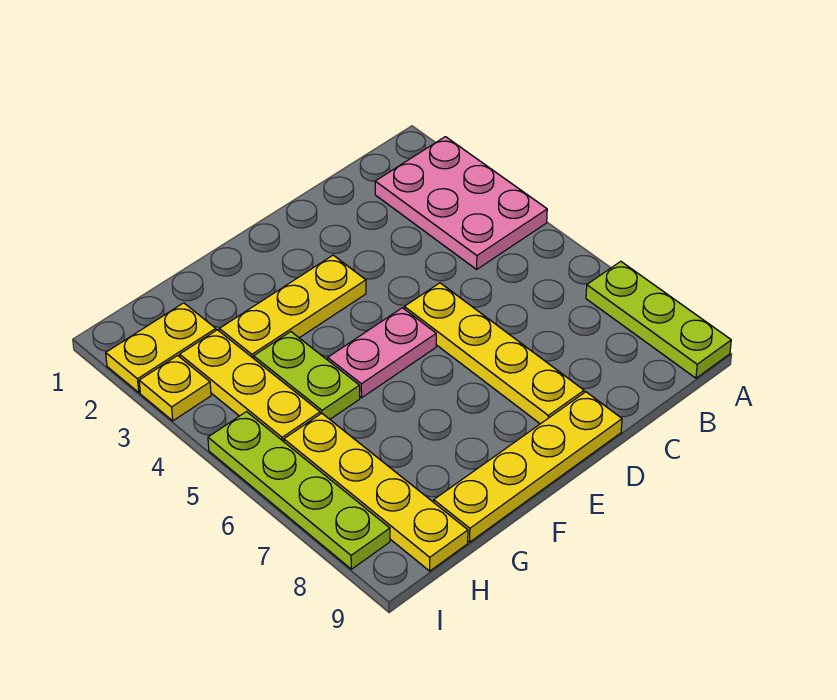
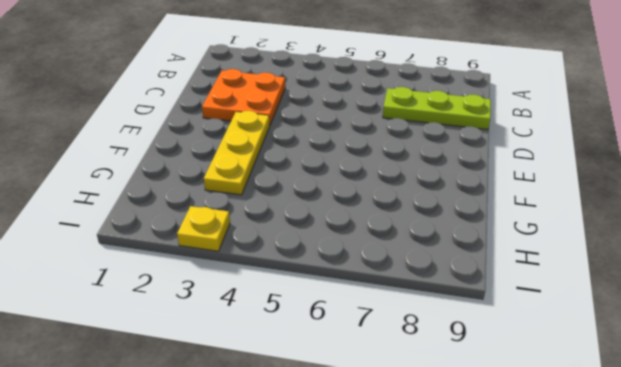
orange plate C2:D3 level 1 -> none
lime plate C7:C9 level 1 -> lime plate A7:A9 level 1
none -> pink plate A2:B4 level 1
none -> yellow plate D5:D8 level 1
none -> yellow plate D9:G9 level 1

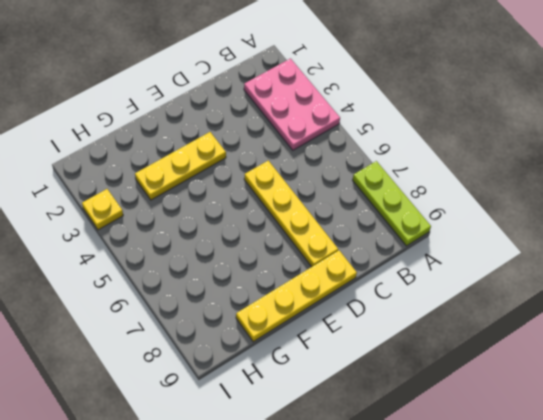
none -> pink plate E5:F5 level 1
none -> lime plate G4:G5 level 1
none -> yellow plate H2:I2 level 1

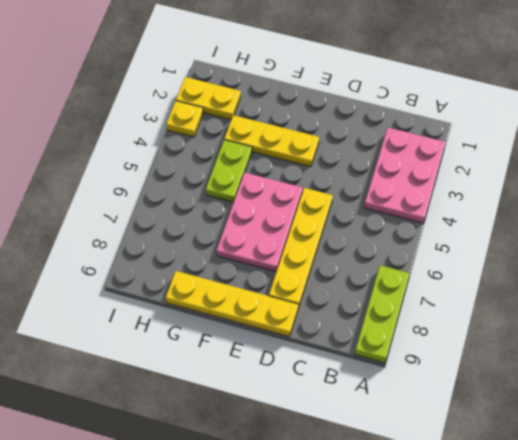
pink plate E5:F7 level 1 -> pink plate E5:F5 level 1
none -> yellow plate H3:H5 level 1
none -> yellow plate H6:H9 level 1
none -> lime plate I5:I8 level 1

